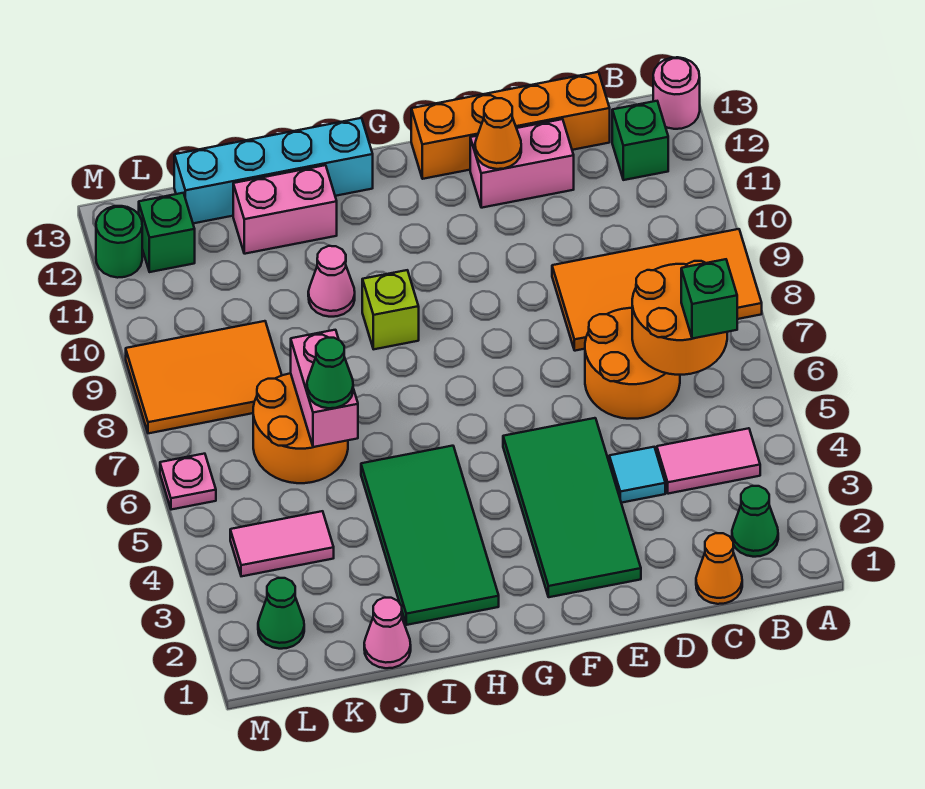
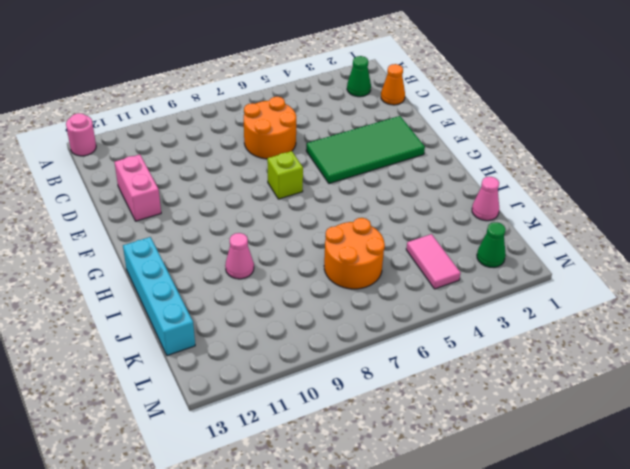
lime brick F7 level 1 -> lime brick H9 level 1
none -> orange tile A8:D9 level 1
none -> pink tile B4:C4 level 1
none -> green brick B12 level 1

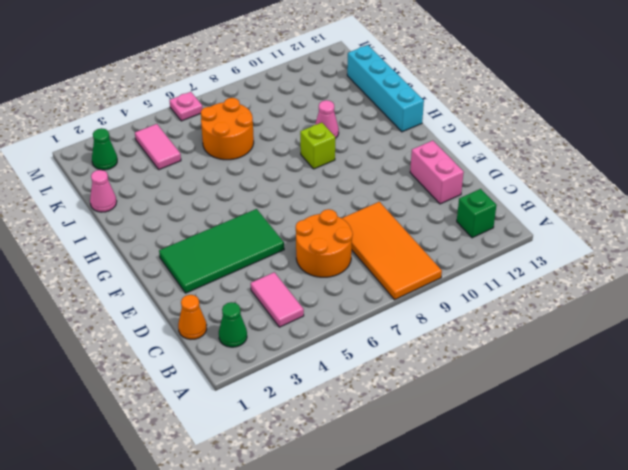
none -> pink round brick A13 level 1
none -> orange brick C13:F13 level 1
none -> cyan tile D4 level 1

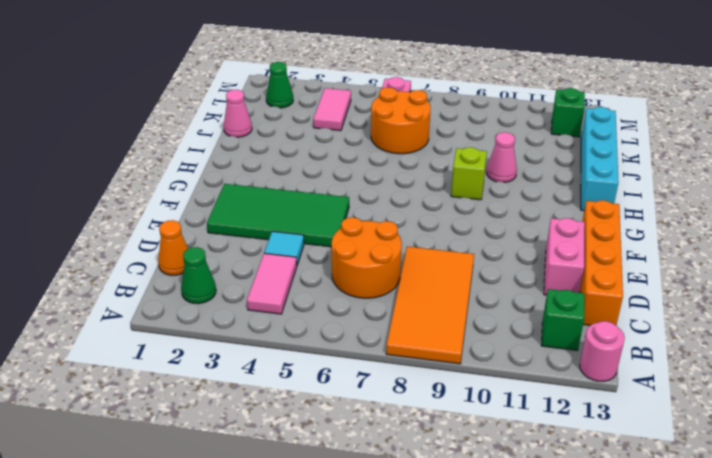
none -> green tile H2:I5 level 1
none -> pink brick I12:J12 level 1
none -> orange tile K8:M9 level 1

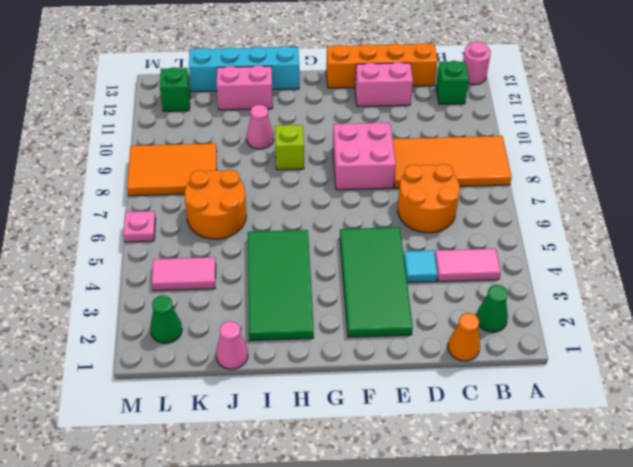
pink brick E8:F9 level 1 -> none
none -> green round brick M12 level 1
none -> orange round brick B6:C7 level 2
none -> orange cone E12 level 2

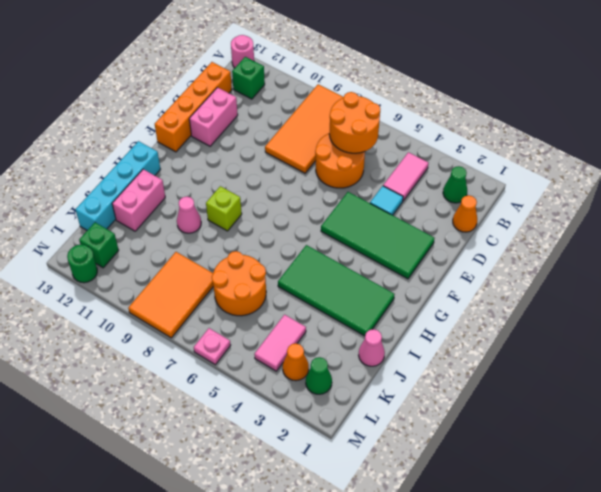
orange cone L3 level 1 -> orange cone E12 level 2
none -> pink brick J6:J7 level 2
none -> green brick B6 level 3
none -> green cone J6 level 3

